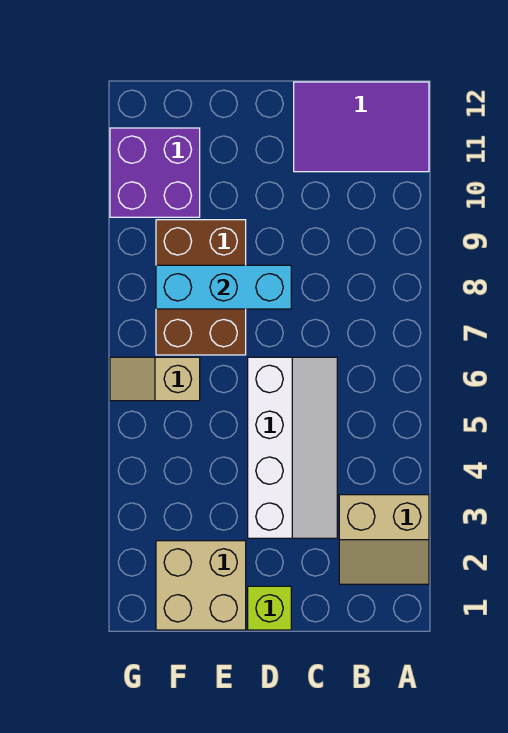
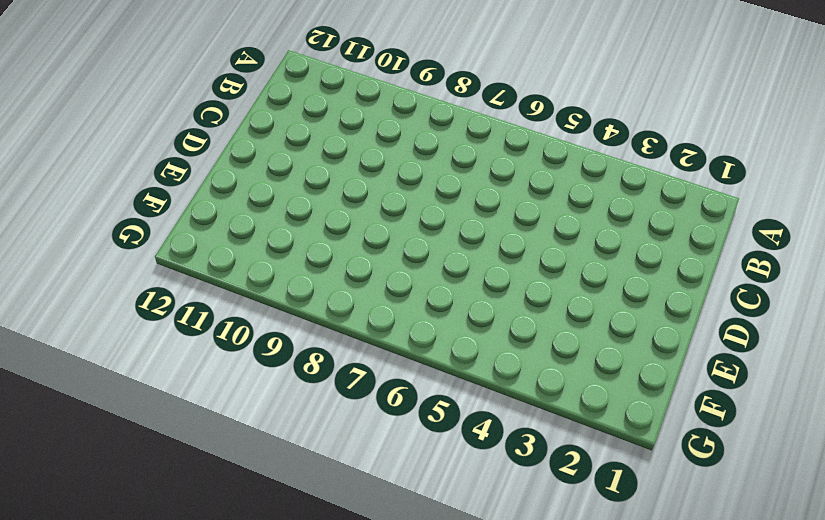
none -> tan slope A2:B3 level 1 top 3
none -> purple tile A11:C12 level 1

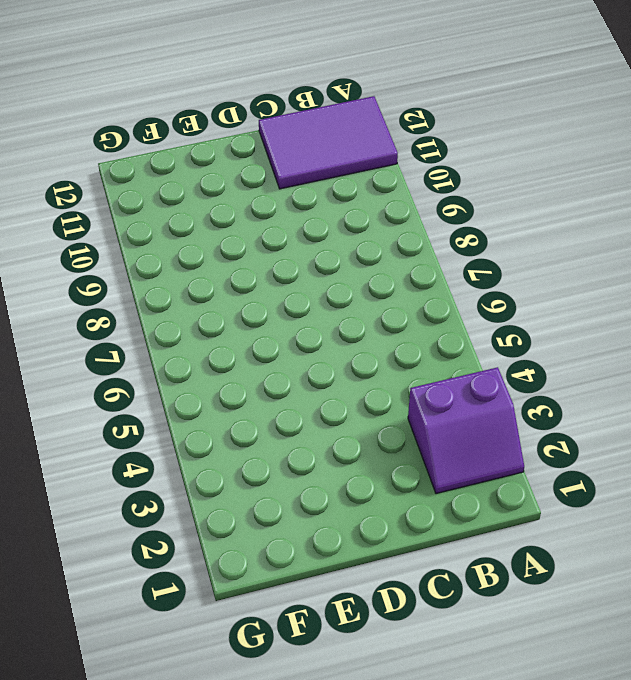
purple slope A2:B3 level 1 top 3 -> tan slope A2:B3 level 1 top 3
none -> white slope C3:D6 level 1 top D
none -> lime brick D1 level 1

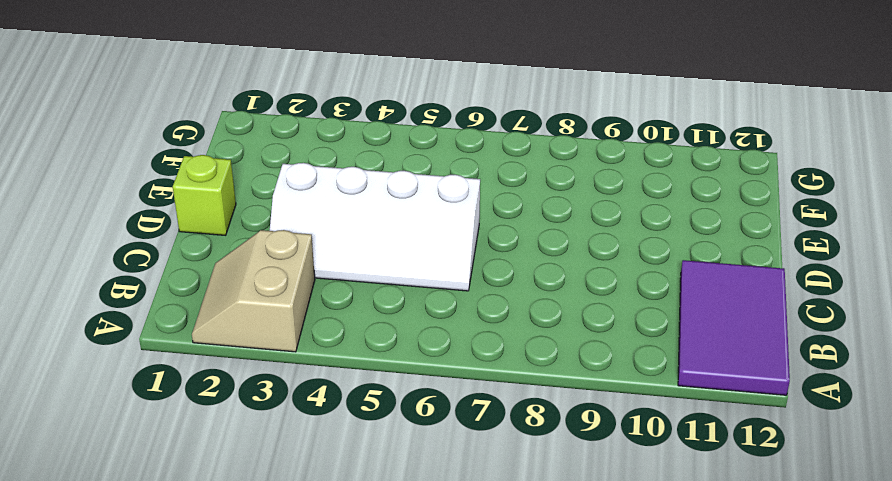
none -> tan brick E1:F2 level 1
none -> brown brick E7:F9 level 1

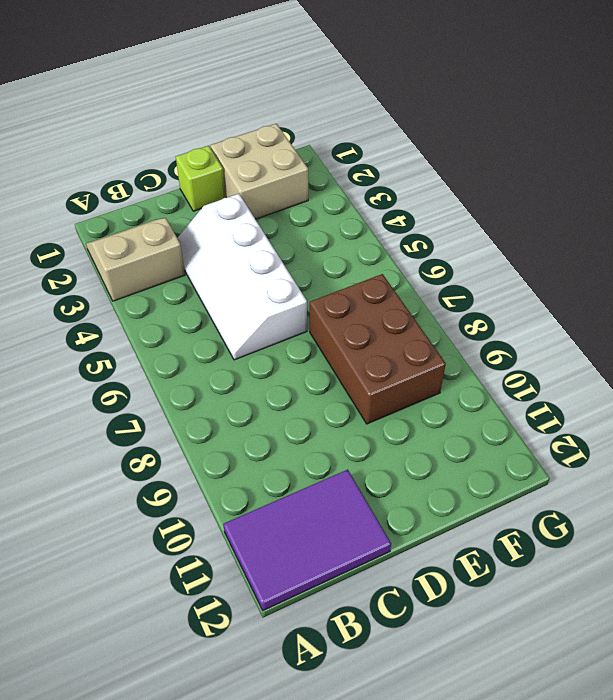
none -> tan slope F6:G6 level 1 top F
none -> purple brick F10:G11 level 1

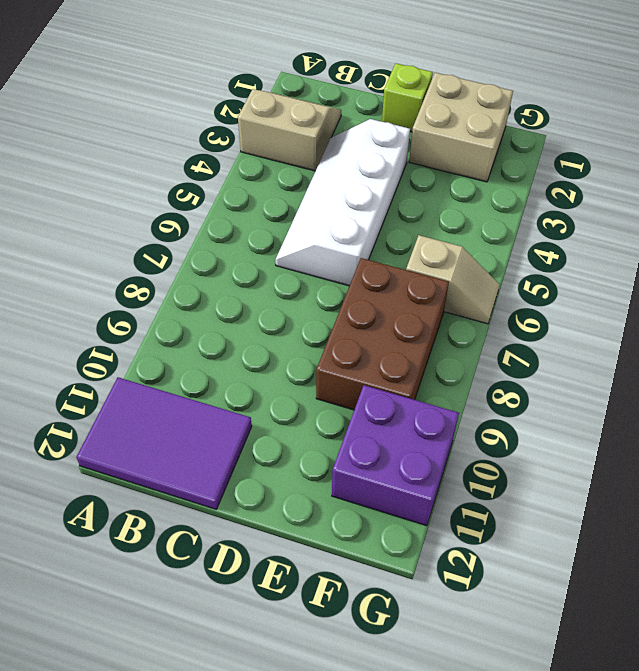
none -> cyan brick D8:F8 level 2

